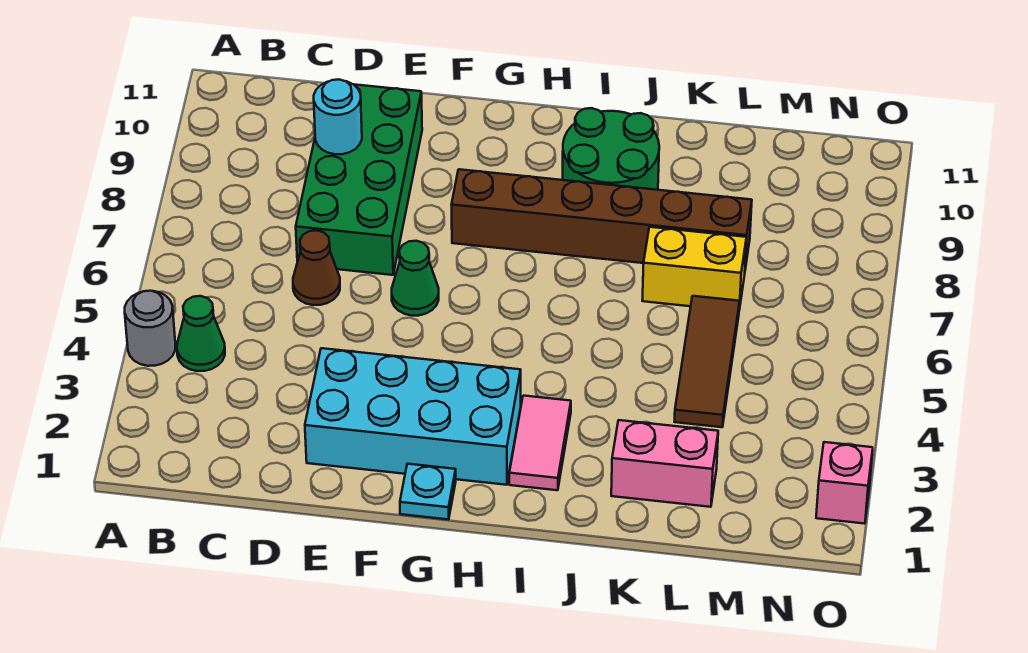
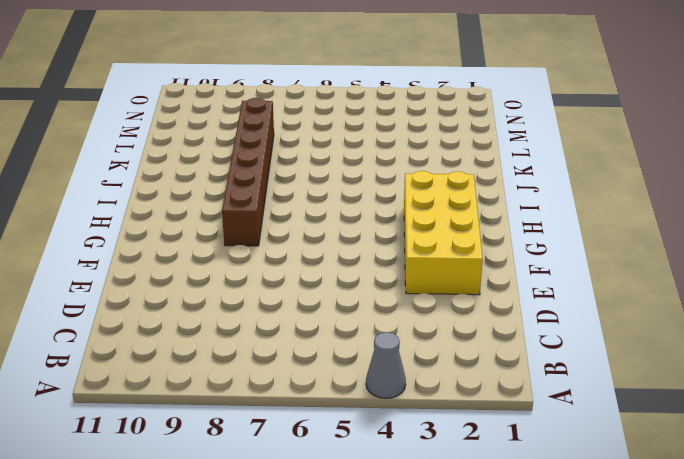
grey cone A4 level 1 -> grey round brick A4 level 1
yellow brick E2:H3 level 1 -> cyan brick E2:H3 level 1
none -> green cone B4 level 1
none -> brown cone D6 level 1
none -> green brick D7:E10 level 1

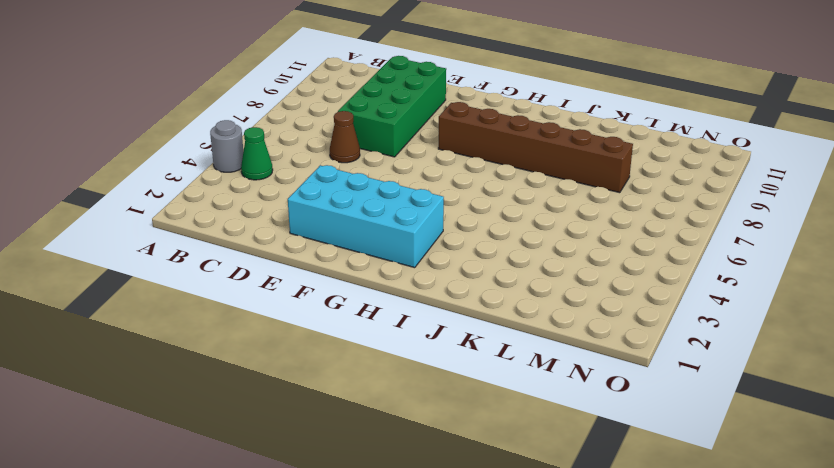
none -> green cone F6 level 1
none -> cyan plate G1 level 1
none -> pink tile I2:I3 level 1

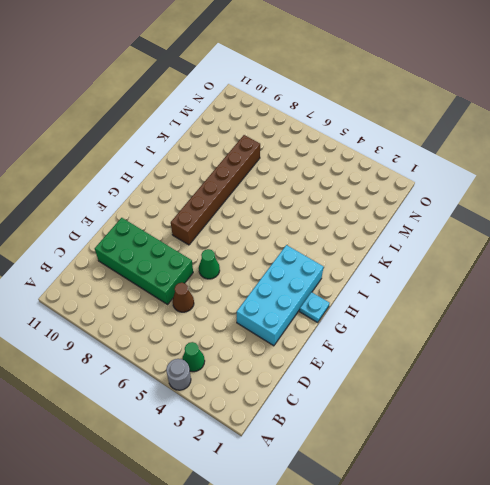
none -> pink tile I2:I3 level 1
none -> green round brick I9:J10 level 1
none -> pink brick K2:L2 level 1

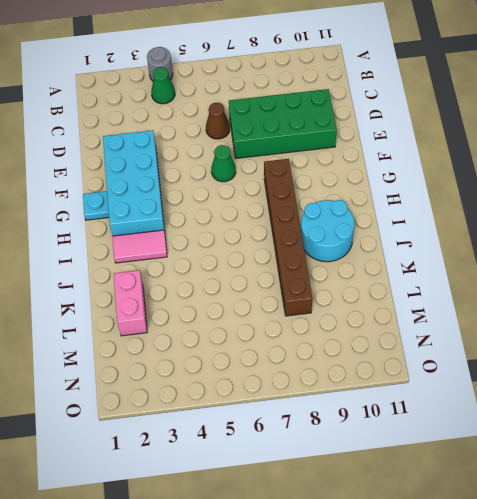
cyan round brick I9:J10 level 1 -> green round brick I9:J10 level 1
none -> yellow brick K7:L7 level 1
none -> brown tile L4:L6 level 1
none -> pink brick O2 level 1

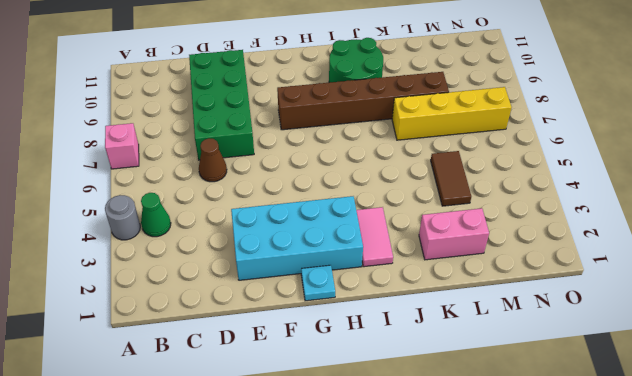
pink brick A7 level 1 -> pink brick O2 level 1
yellow brick K7:N7 level 1 -> yellow brick K7:L7 level 1
brown tile L4:L5 level 1 -> brown tile L4:L6 level 1
none -> green cone F6 level 1
none -> cyan round brick D9 level 2

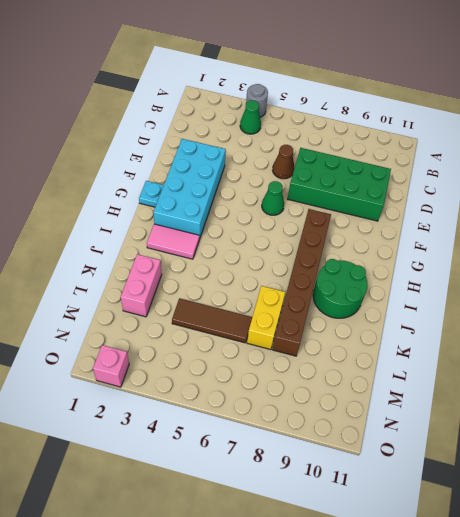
none -> cyan round brick D9 level 2

